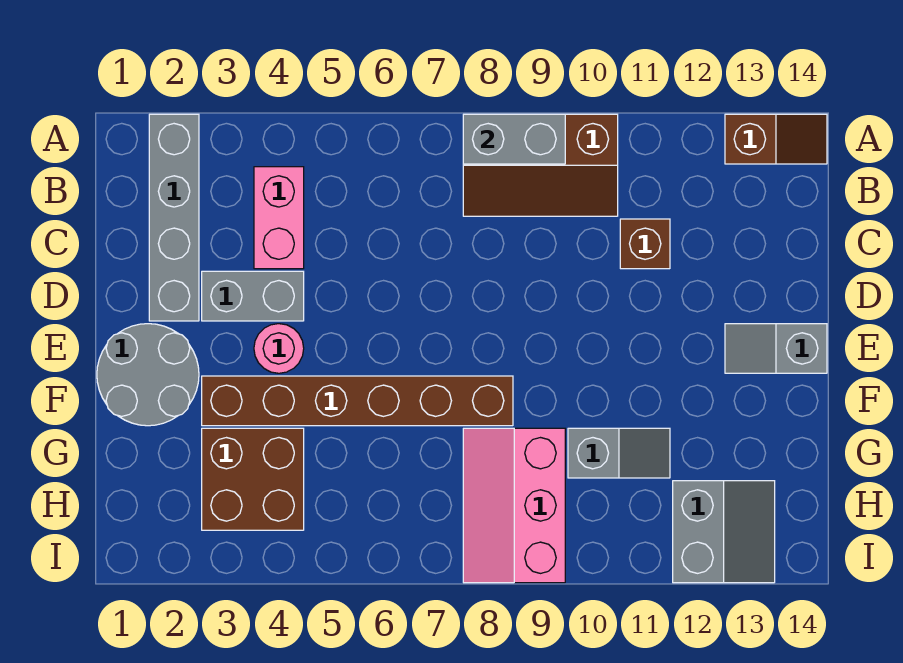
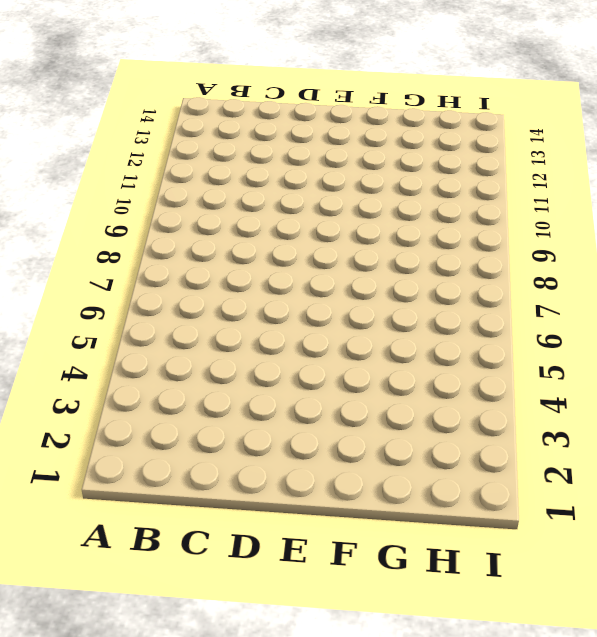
none -> grey brick A2:D2 level 1
none -> brown slope A8:B10 level 1 top A
none -> brown slope A13:A14 level 1 top 13

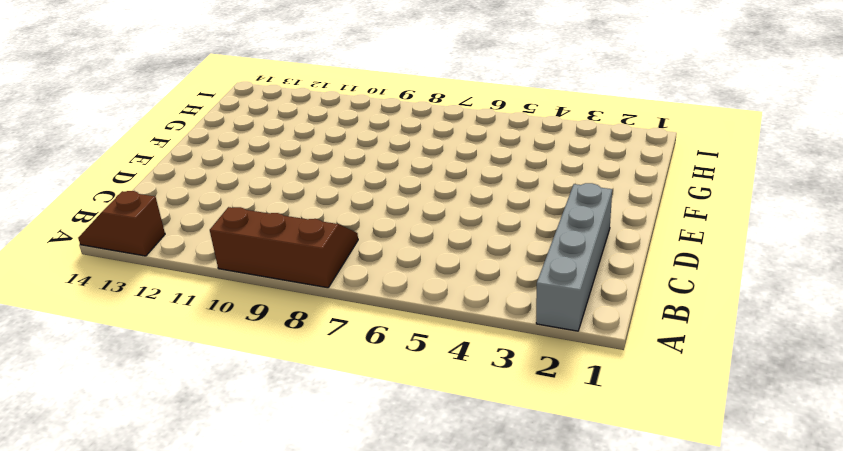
none -> pink brick B4:C4 level 1
none -> brown brick C11 level 1
none -> grey brick D3:D4 level 1

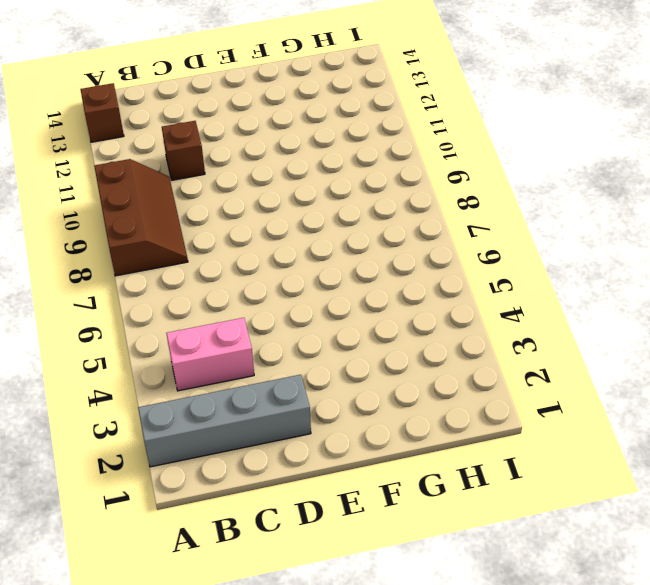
none -> grey brick D3:D4 level 1
none -> grey round brick E1:F2 level 1
none -> pink round brick E4 level 1

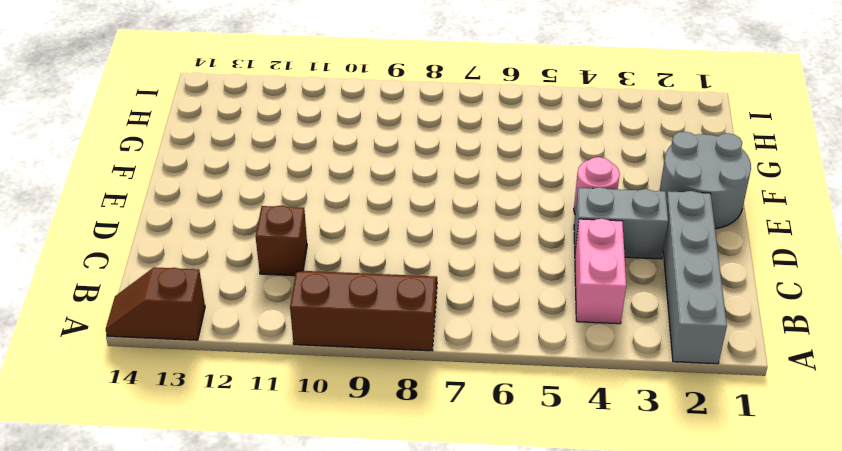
none -> grey slope E13:E14 level 1 top 14
none -> brown brick F3:F8 level 1
none -> brown brick G3:H4 level 1

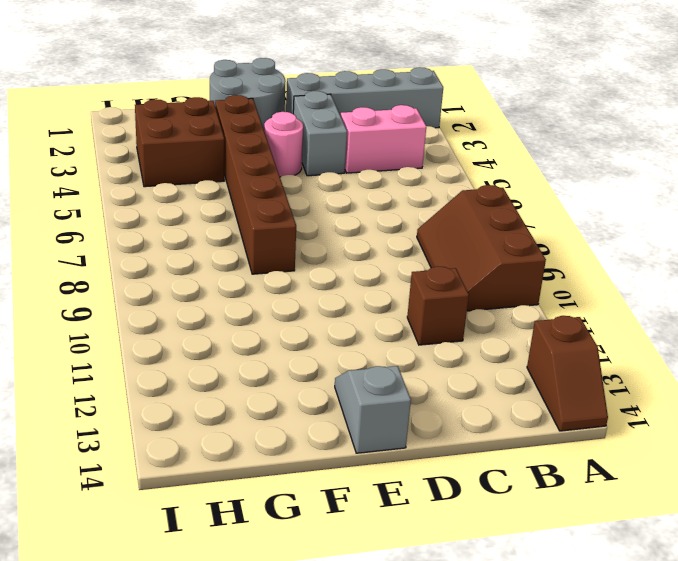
none -> pink slope G8:I9 level 1 top 9
none -> grey slope G10:G11 level 1 top 10
none -> grey slope H12:I13 level 1 top 12

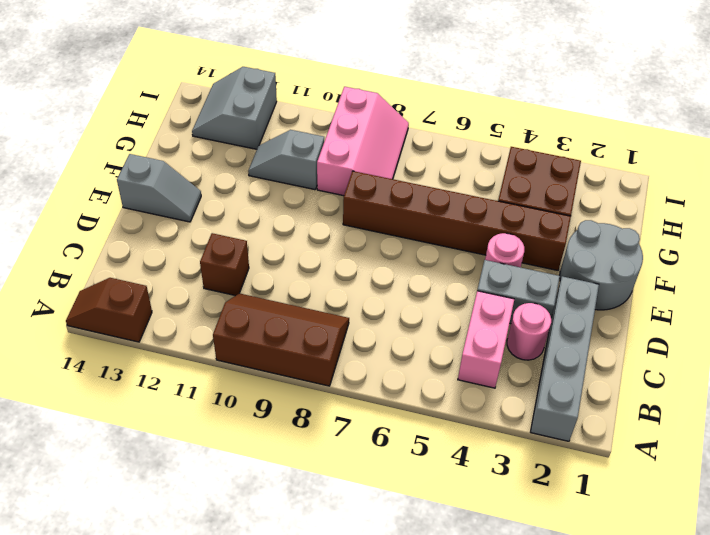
pink round brick C3 level 1 -> none
none -> grey brick A8:A9 level 2

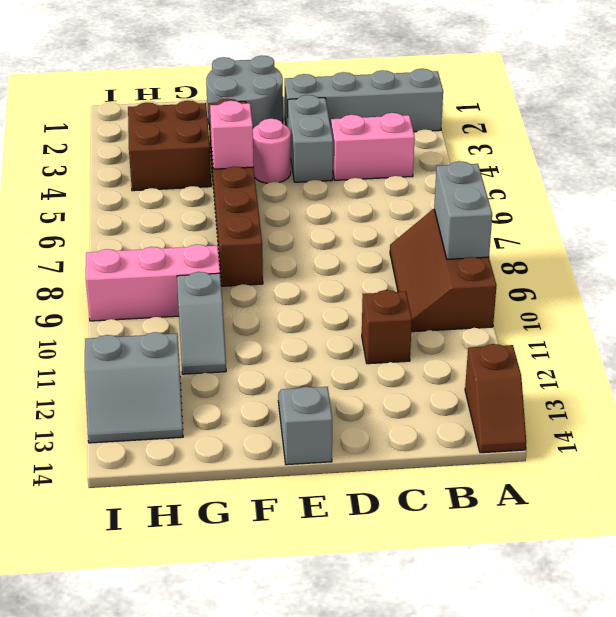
pink brick F5 level 2 -> none

